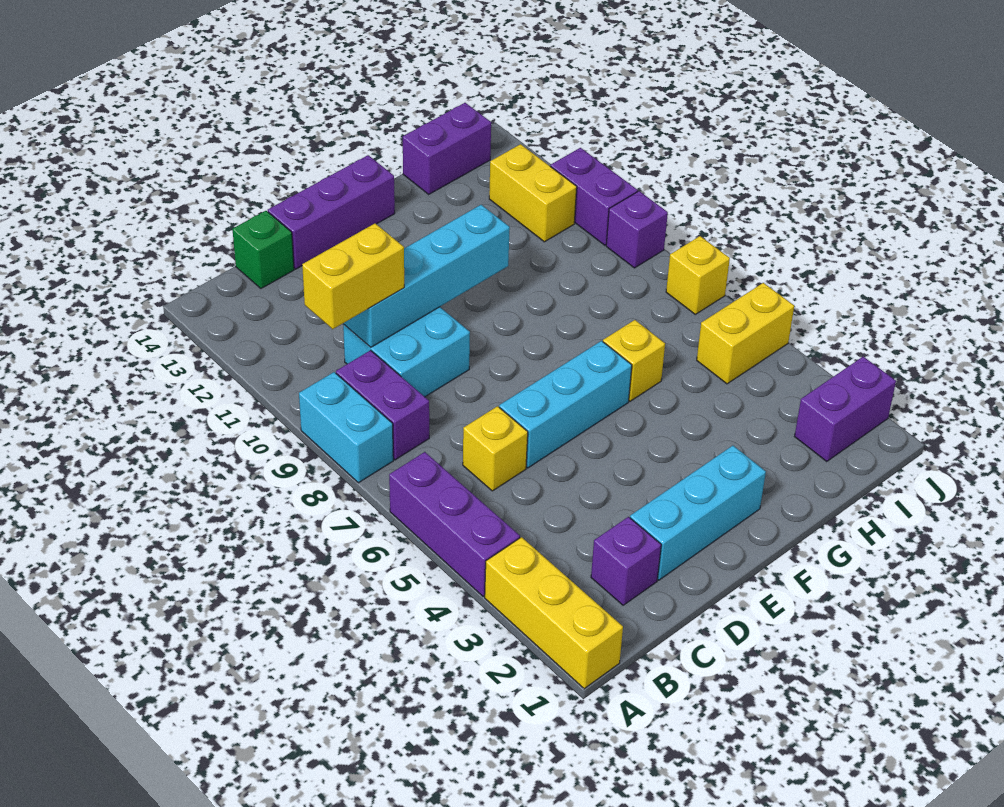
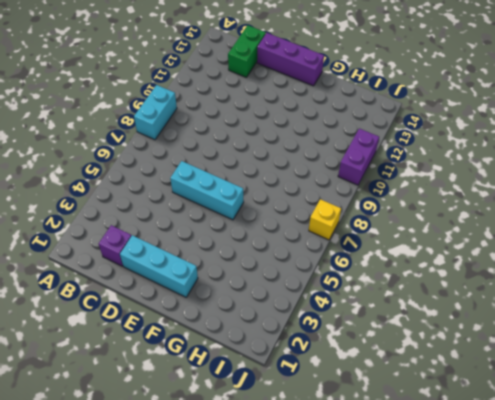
green brick C13:C14 level 1 -> green brick C14 level 1
none -> yellow brick A1:A3 level 1
none -> purple brick A4:A6 level 1
none -> purple brick B8:B9 level 1

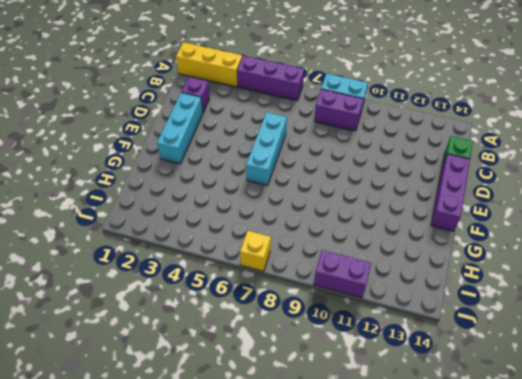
none -> yellow brick C6 level 1
none -> cyan brick C9:D10 level 1
none -> yellow brick G6 level 1

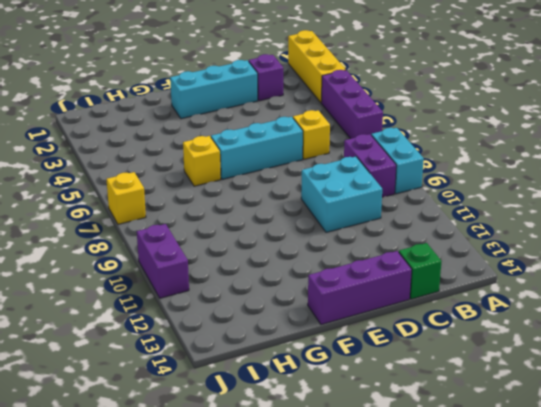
none -> purple brick H14:I14 level 1
none -> purple brick I2:J2 level 1
none -> yellow brick I5:J5 level 1

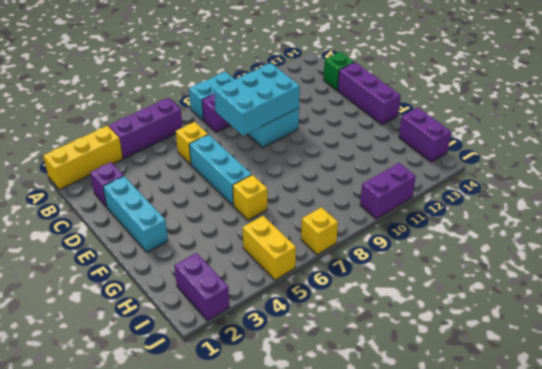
cyan brick C8:D10 level 2 -> cyan brick C10:F10 level 2
none -> yellow brick I11:I12 level 1
none -> purple brick J9 level 1
none -> yellow brick B10:C10 level 3

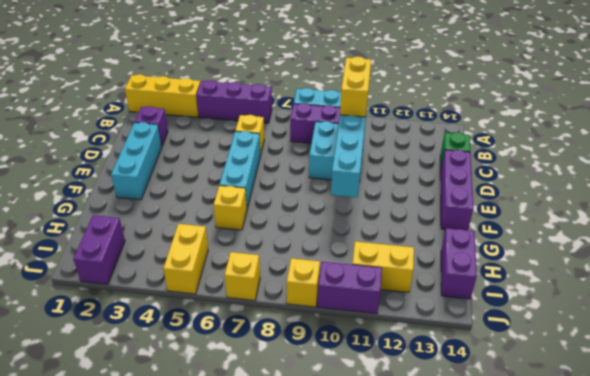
yellow brick J9 level 1 -> purple brick J9 level 1

